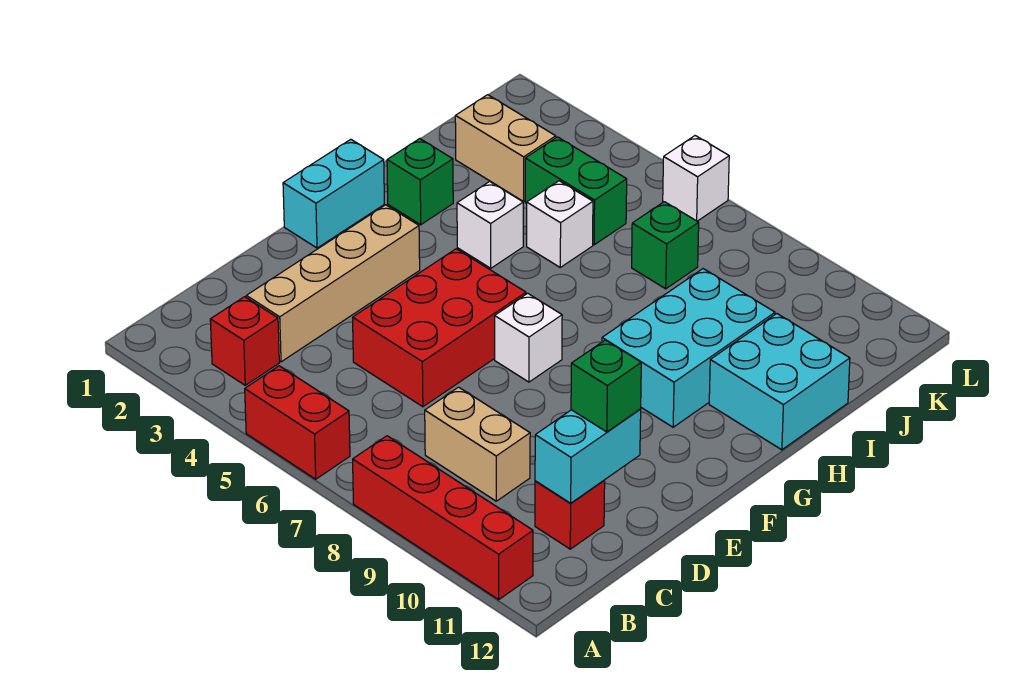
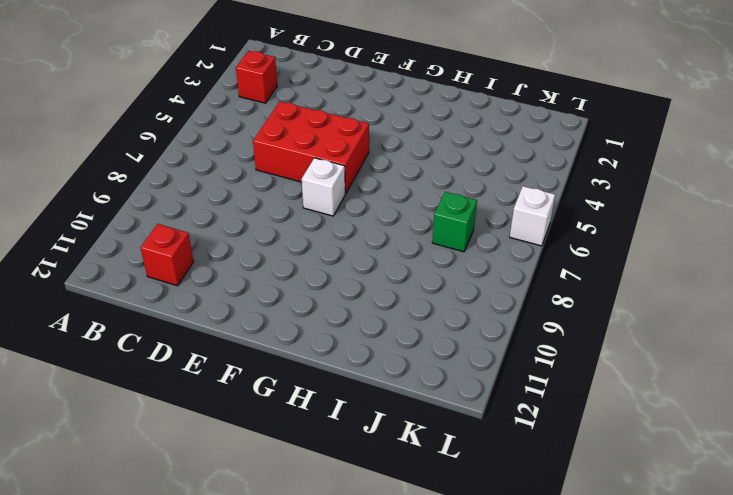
none -> red brick A5:A6 level 1
none -> red brick A8:A11 level 1
none -> tan brick C3:F3 level 1

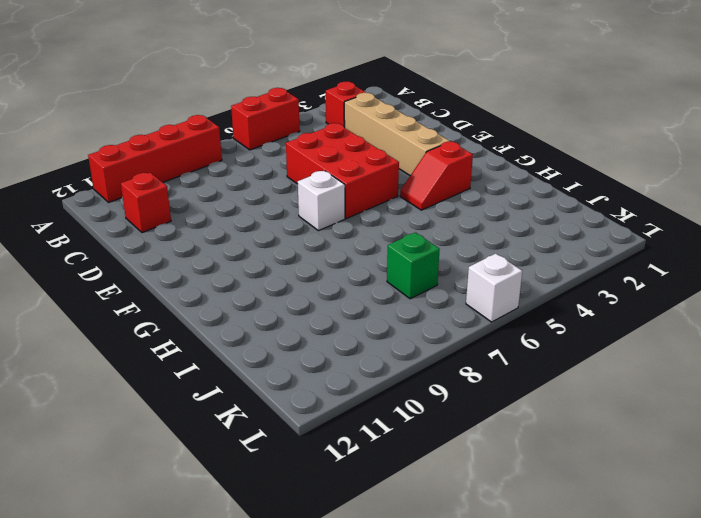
red slope G3:G4 level 1 top 3 -> none
none -> tan brick C8:C9 level 1
none -> cyan brick F1:G1 level 1
none -> cyan brick G9:I10 level 1

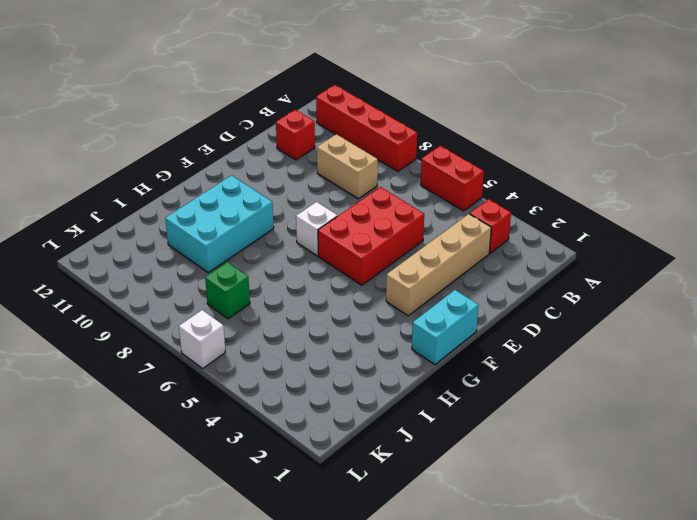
none -> green brick H2 level 1
none -> white brick H4 level 1
none -> cyan brick H11:I12 level 1

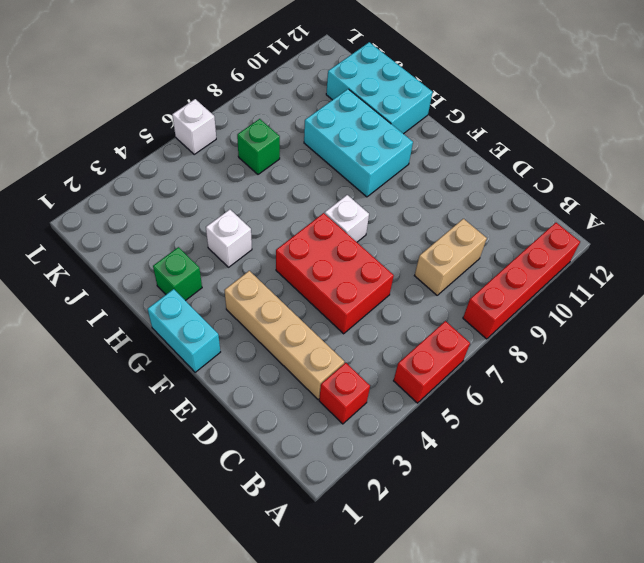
cyan brick H11:J12 level 1 -> cyan brick H11:I12 level 1
none -> red brick C11 level 1
none -> white brick I5 level 1
none -> tan brick J2:J3 level 1

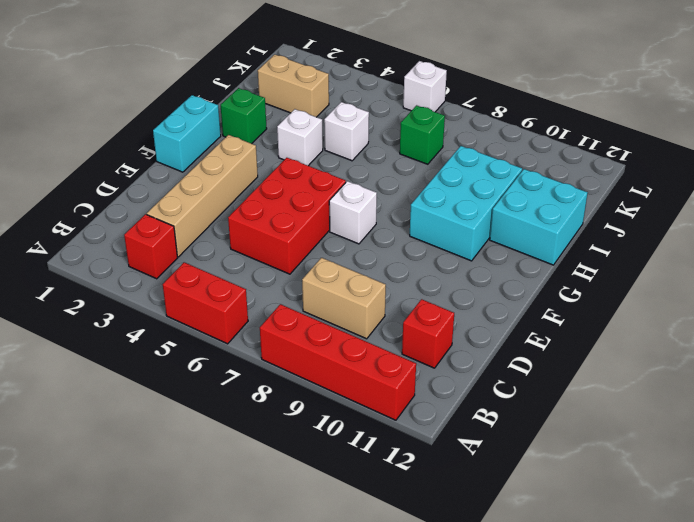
none -> green brick J4:J5 level 1
none -> cyan brick C11:D11 level 2
none -> green brick D11 level 3

